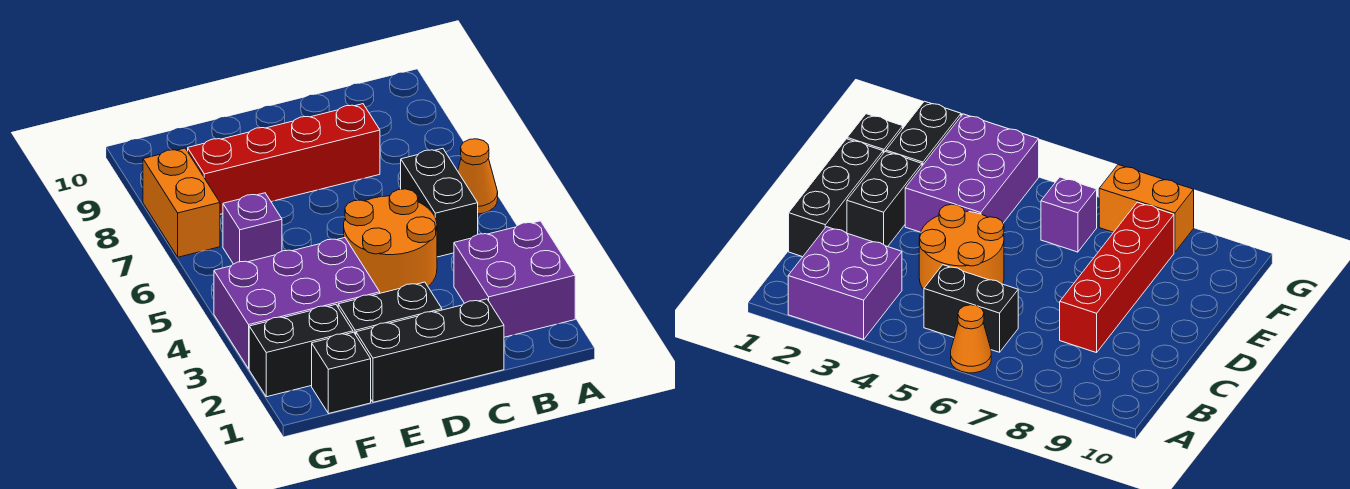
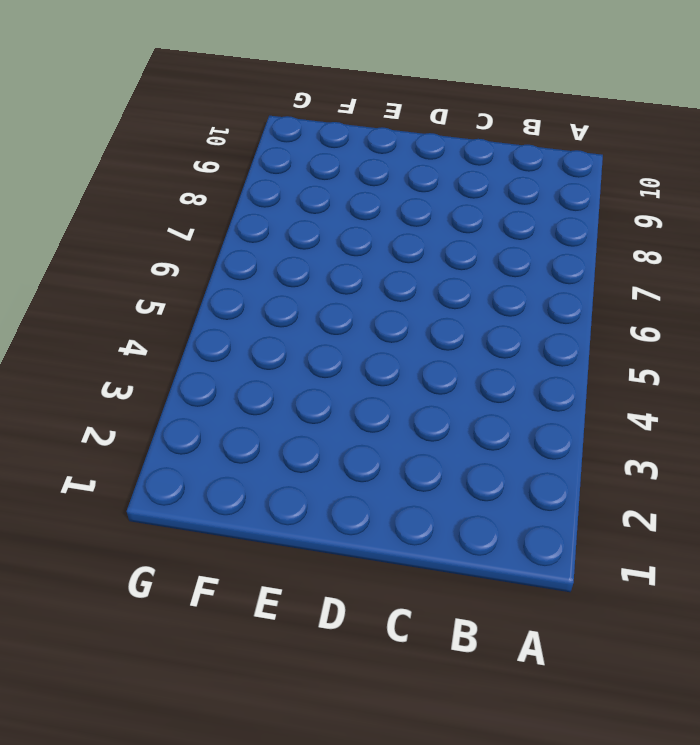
none -> purple brick A2:B3 level 1
none -> orange cone A6 level 1
none -> black brick B5:B6 level 1

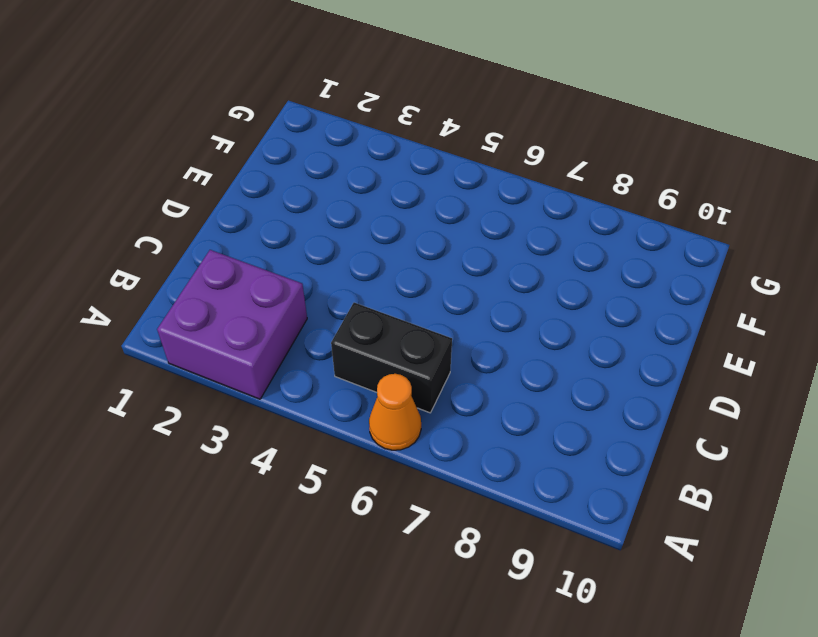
none -> black brick C1:E1 level 1
none -> orange round brick C4:D5 level 1
none -> red brick C8:F8 level 1

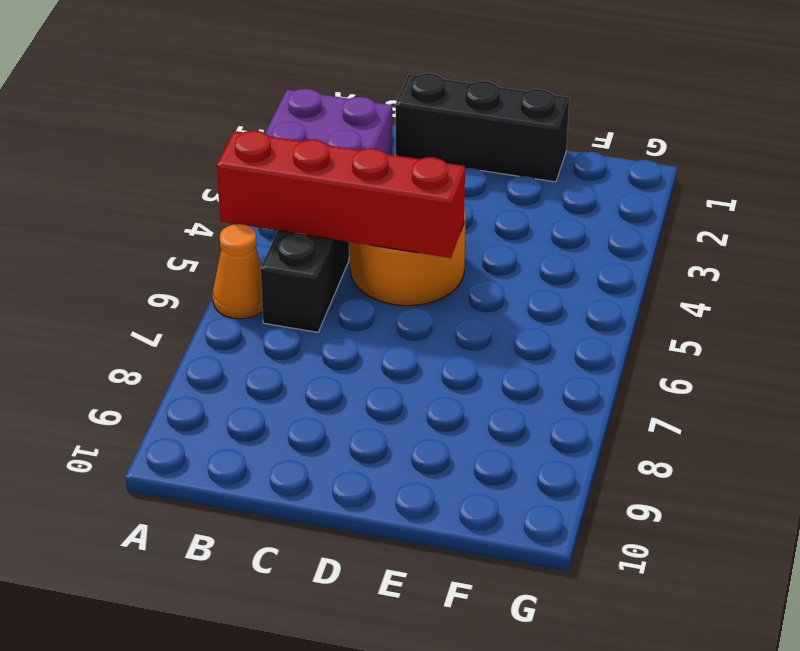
red brick A5:D5 level 2 -> red brick C8:F8 level 1
none -> black brick D2:E2 level 1
none -> purple brick E3:G4 level 1
none -> black brick F1 level 1

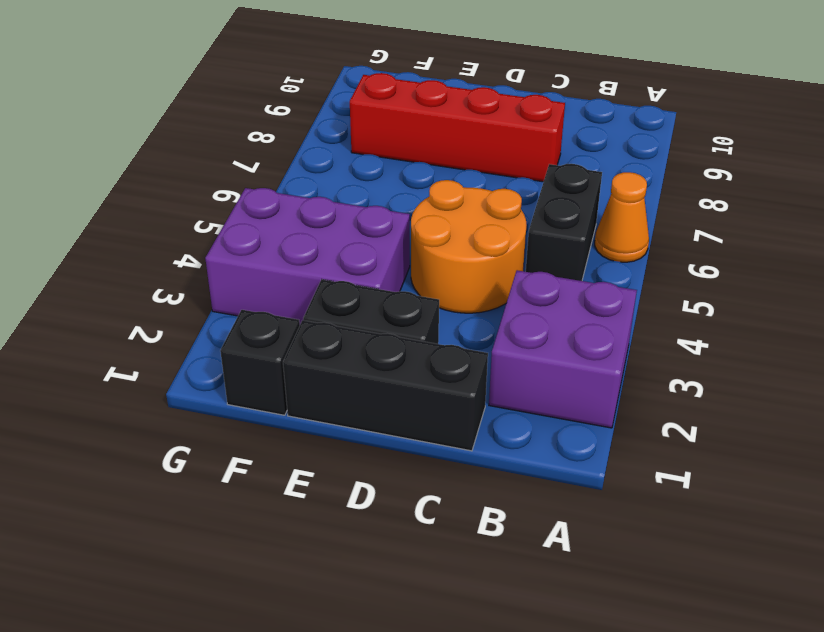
none -> black brick F2:G2 level 1
none -> purple brick F6 level 1
none -> orange brick G7:G8 level 1

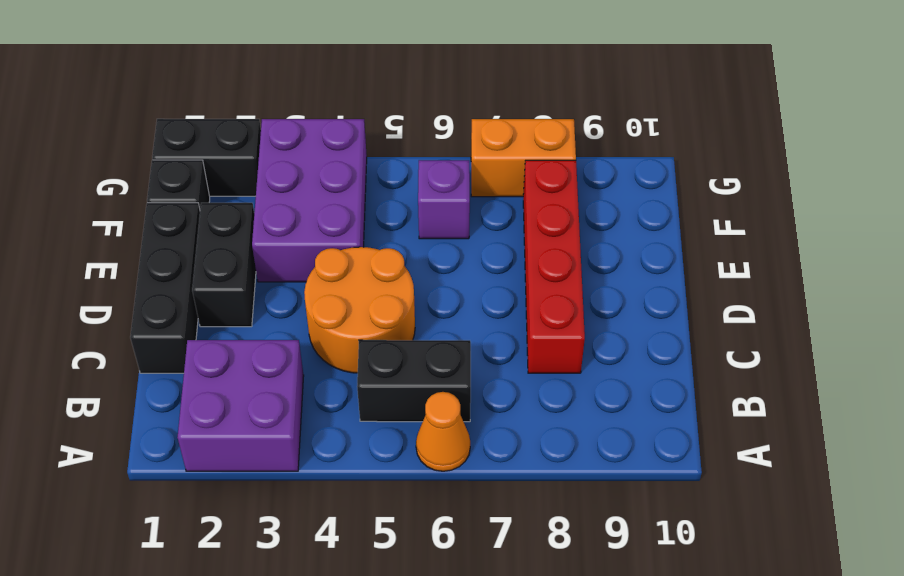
black brick G1:G2 level 1 -> black brick F2:G2 level 1

